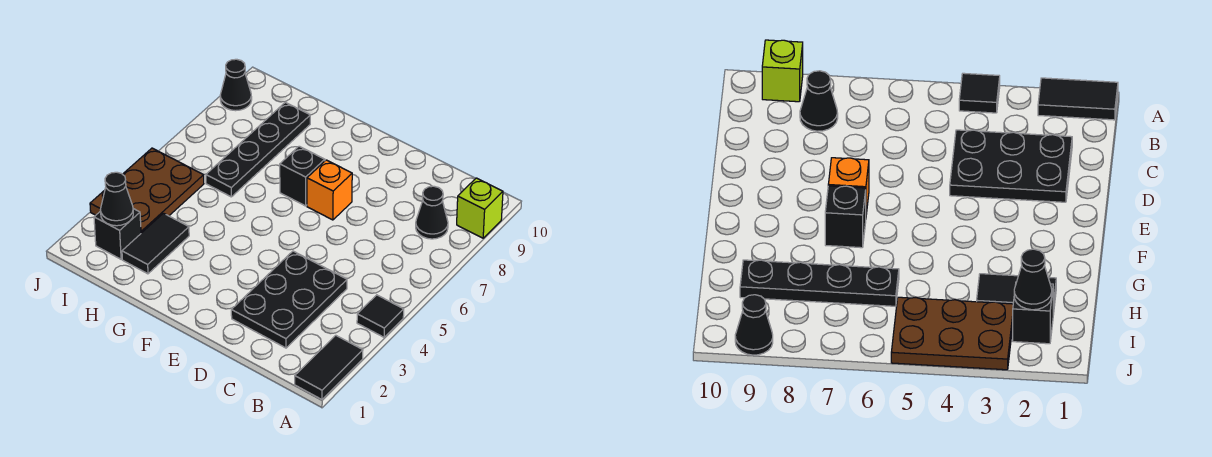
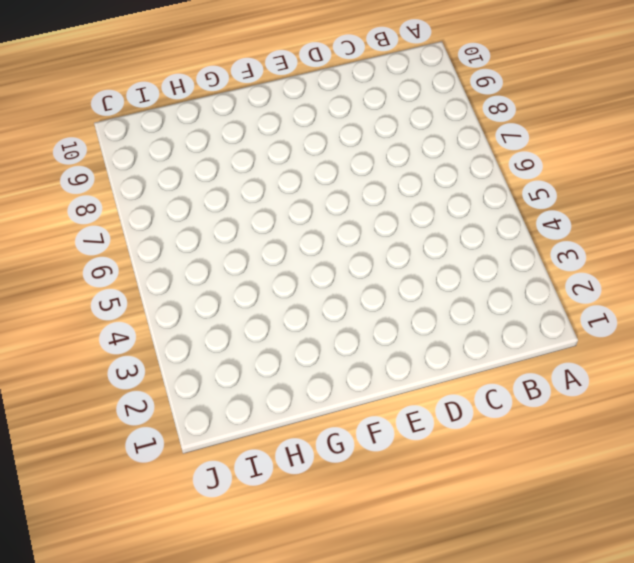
none -> black tile A1:A2 level 1
none -> black tile A4 level 1
none -> lime brick A9 level 1

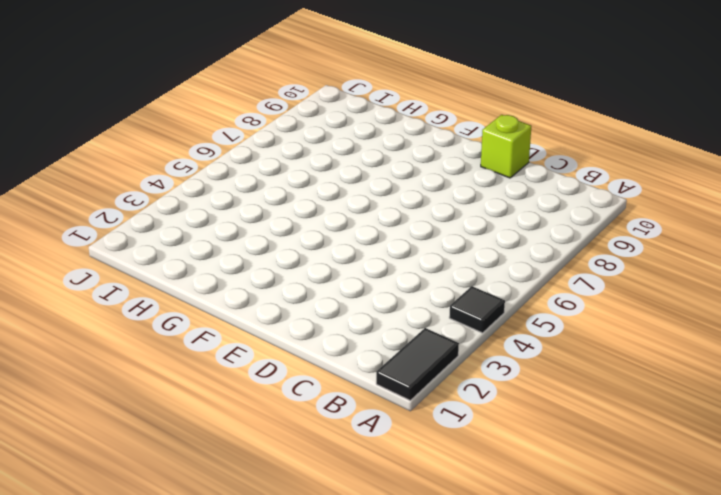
lime brick D10 level 1 -> lime brick A9 level 1
none -> black cone B8 level 1
none -> black plate C2:D4 level 1
none -> orange brick E7 level 1

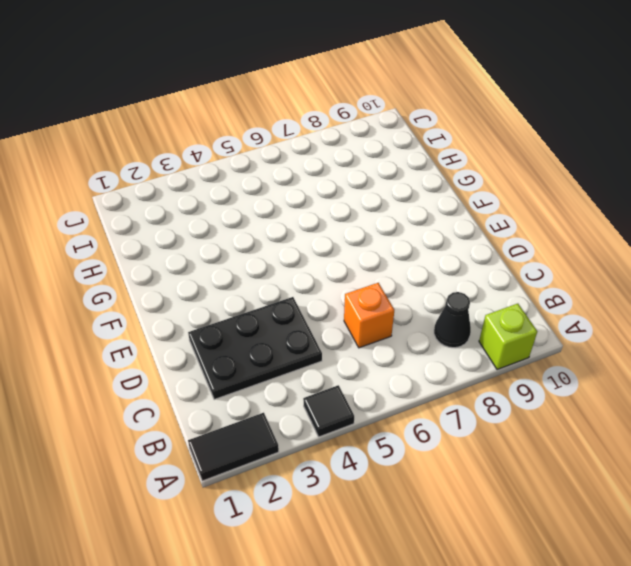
orange brick C6 level 1 -> orange brick E7 level 1
none -> black brick F7 level 1
none -> black tile H2:H3 level 1
none -> black plate H6:H9 level 1

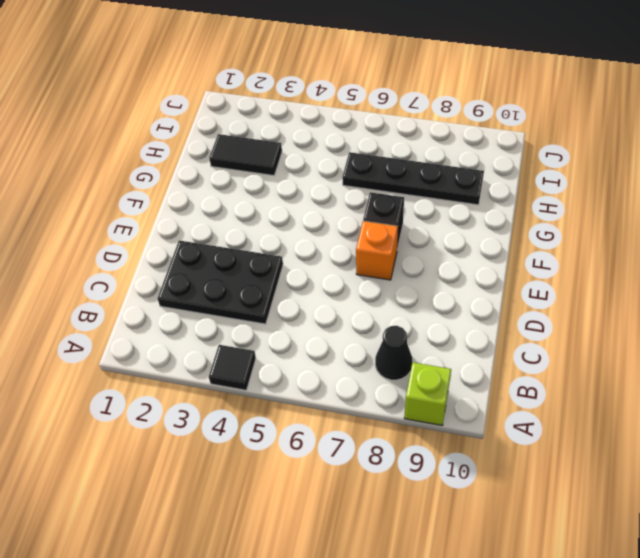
none -> black tile A1:A2 level 1
none -> black brick I2 level 1
none -> brown plate I3:J5 level 1

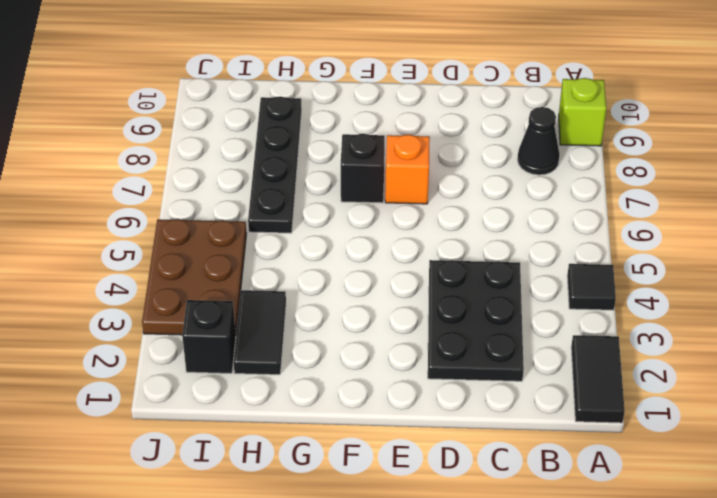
none -> black cone J9 level 1
none -> black cone I2 level 2

